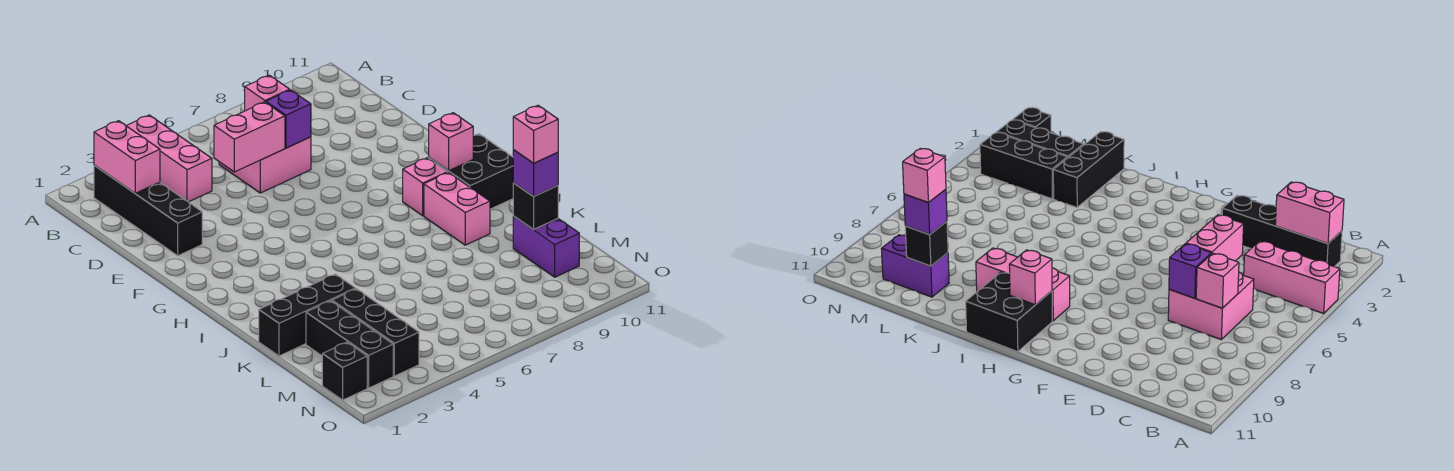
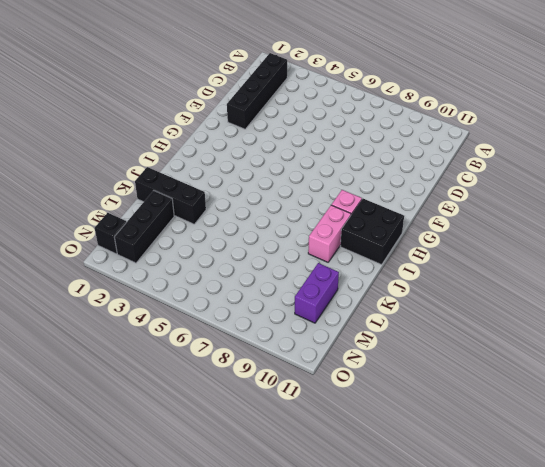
none -> pink brick A4:C4 level 1
none -> pink brick C6:D7 level 1
none -> black brick L3:N3 level 1

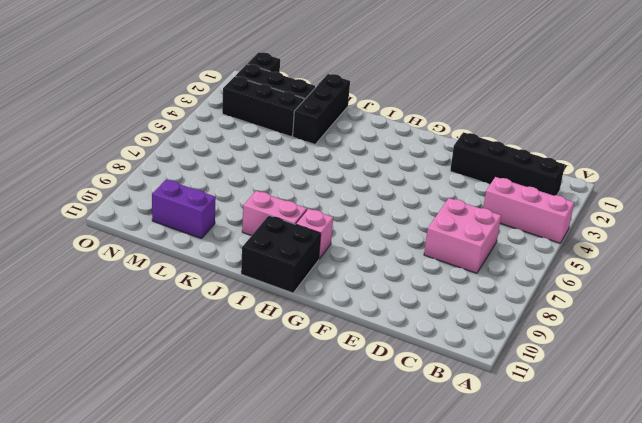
none -> pink brick B2:C2 level 2
none -> pink brick C7 level 2
none -> pink brick D5:D6 level 2

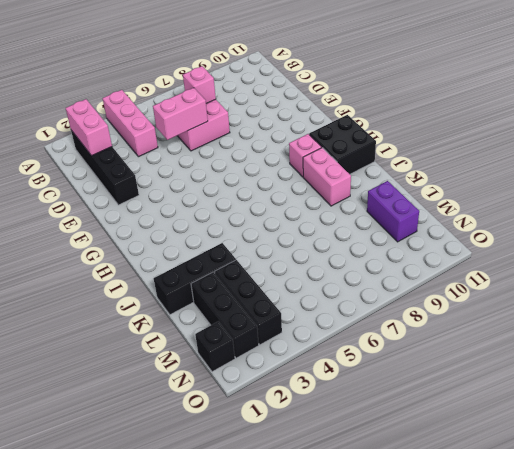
none -> purple brick D7 level 2
none -> pink brick H10 level 2
none -> black brick L10 level 2

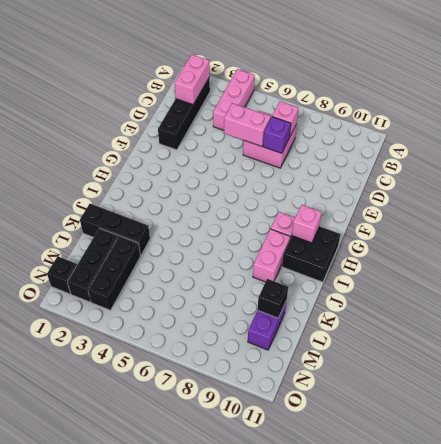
none -> purple brick L10 level 3
none -> pink brick L10 level 4

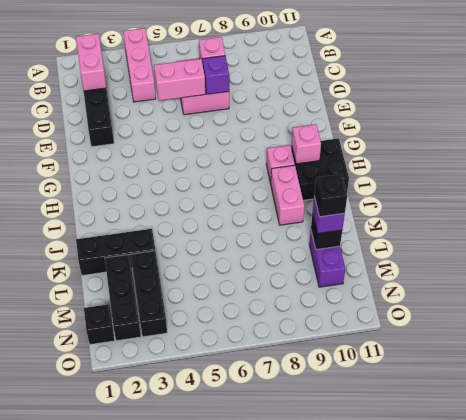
black brick L10 level 4 -> pink brick L10 level 4

